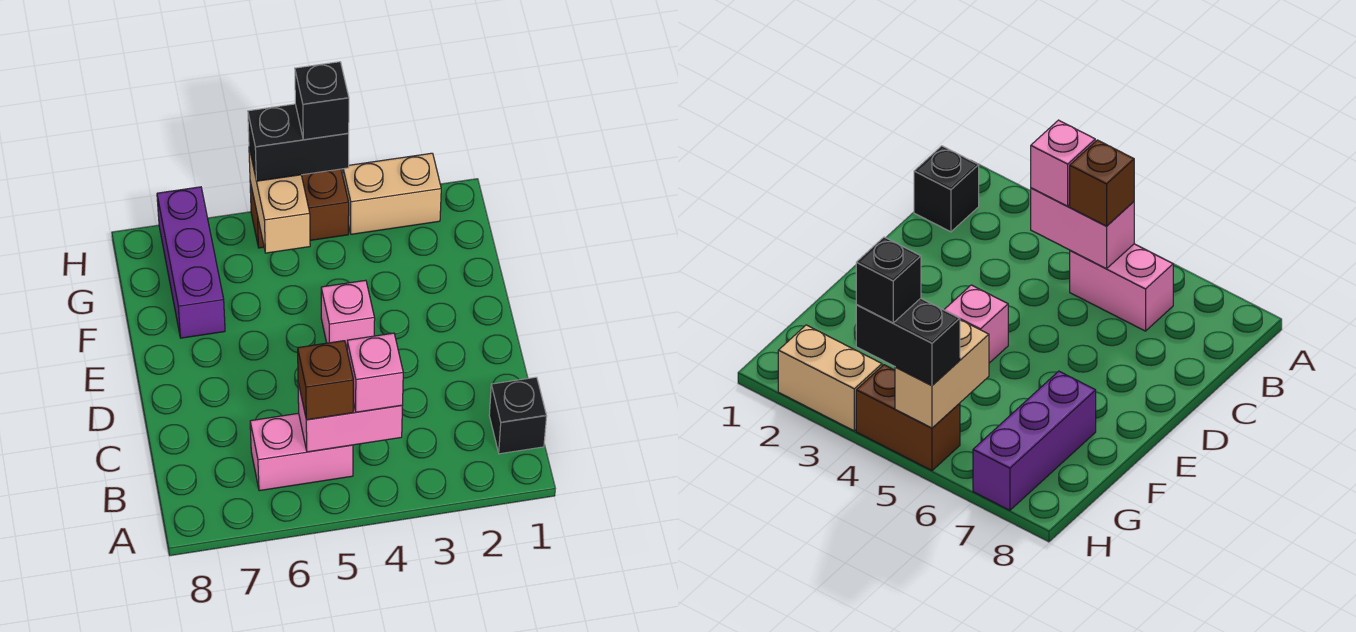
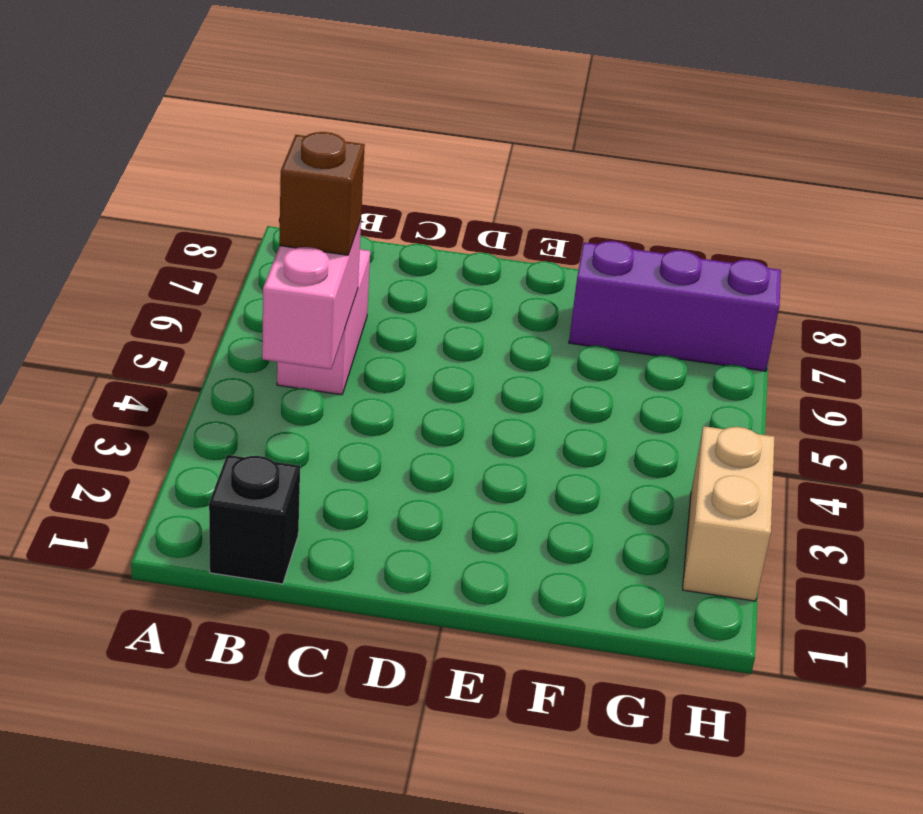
none -> pink brick E4 level 1
none -> brown brick H4:H5 level 1
none -> tan brick G5:H5 level 2

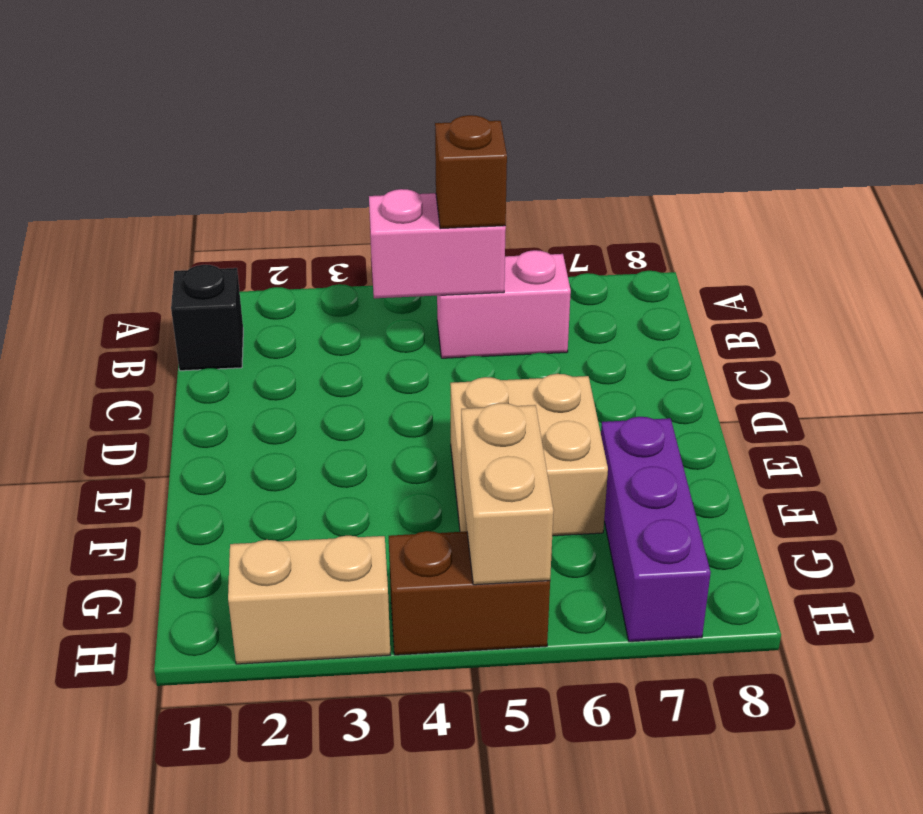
tan brick E5:F6 level 1 -> none
none -> pink brick E4 level 1
none -> pink brick B4 level 3
none -> black brick H4:H5 level 3

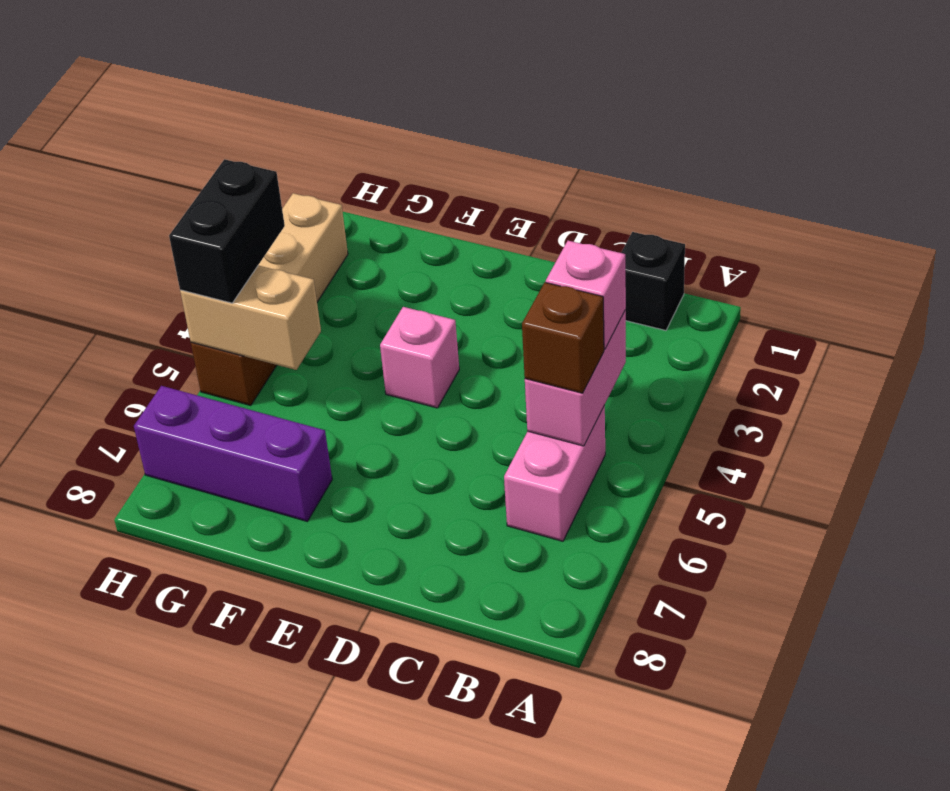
none -> black brick H4 level 4

